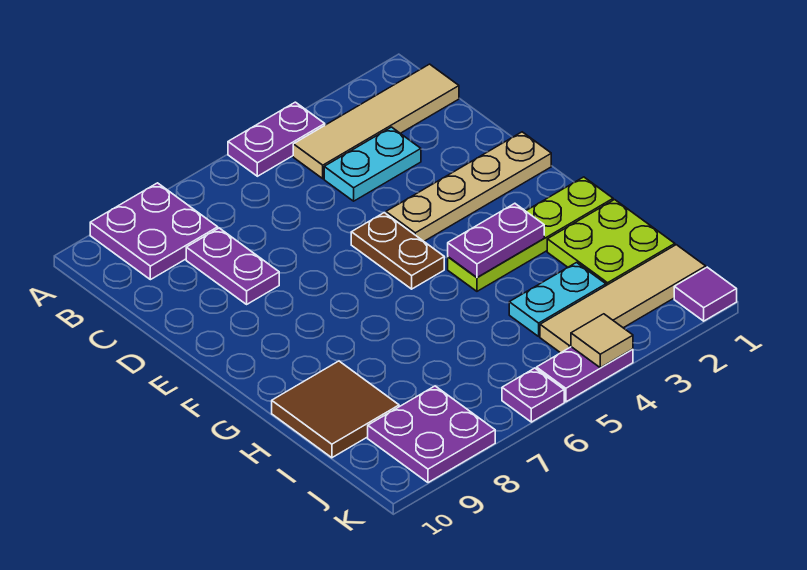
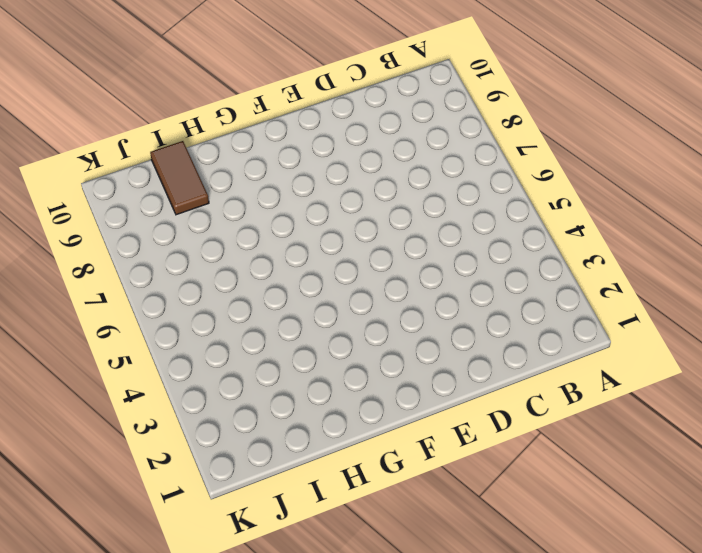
brown tile I9:I10 level 1 -> brown tile H9:I10 level 1
none -> purple plate A4:A5 level 1
none -> purple plate A8:B9 level 1
none -> tan tile B1:B4 level 1

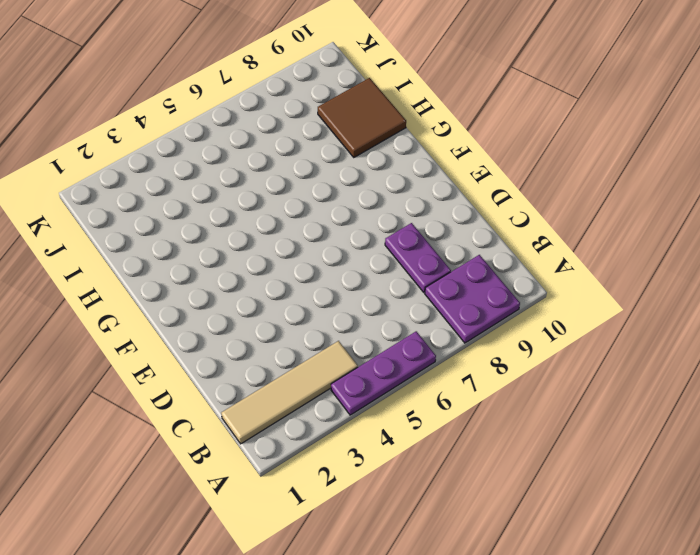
purple plate A4:A6 level 1 -> purple plate A4:A5 level 1
none -> cyan plate C3:C4 level 1
none -> tan plate E1:E4 level 1
none -> brown plate E5:F5 level 1

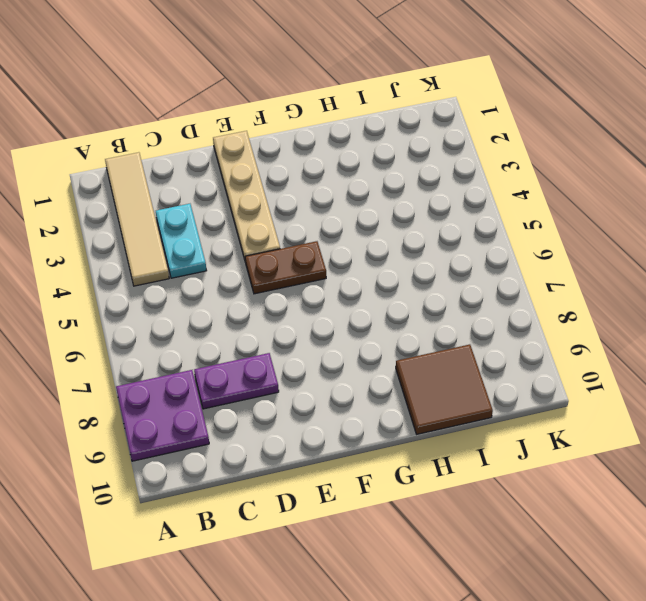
none -> purple plate A4:A5 level 1
none -> lime plate G1:G4 level 1
none -> lime plate H1:I2 level 1

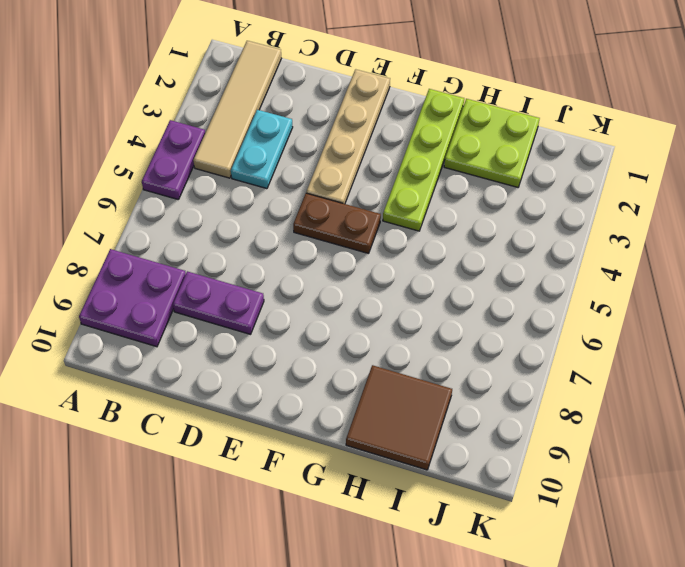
none -> cyan plate I3:I4 level 1
none -> tan tile J1:J4 level 1
none -> purple plate J8:K9 level 1

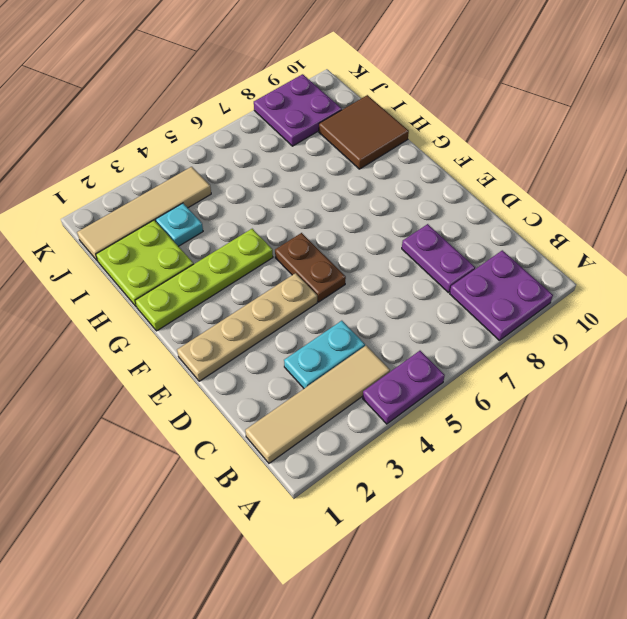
cyan plate I3 level 1 -> cyan plate I3:I4 level 1
none -> purple tile K1 level 1
none -> purple plate K4:K5 level 1
none -> purple plate K6 level 1

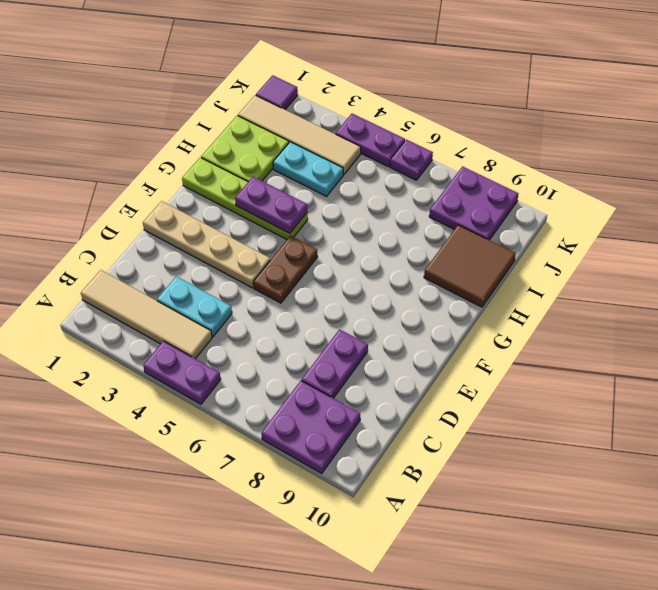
none -> tan tile K4 level 2

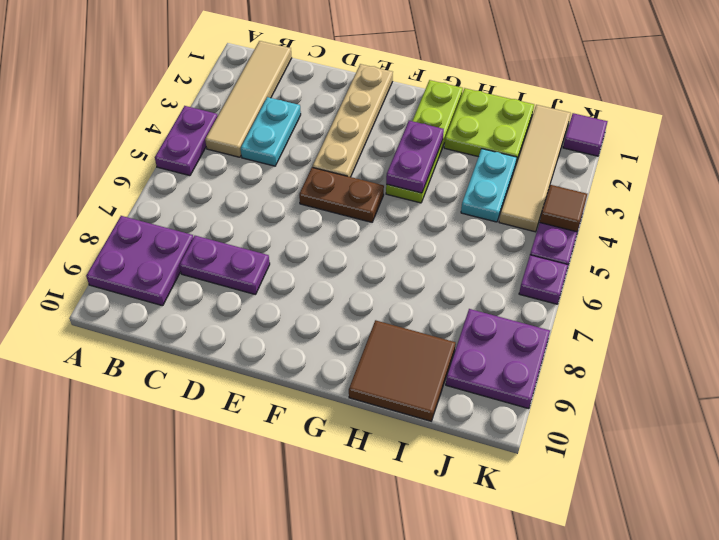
brown tile K4 level 2 -> tan tile K4 level 2

